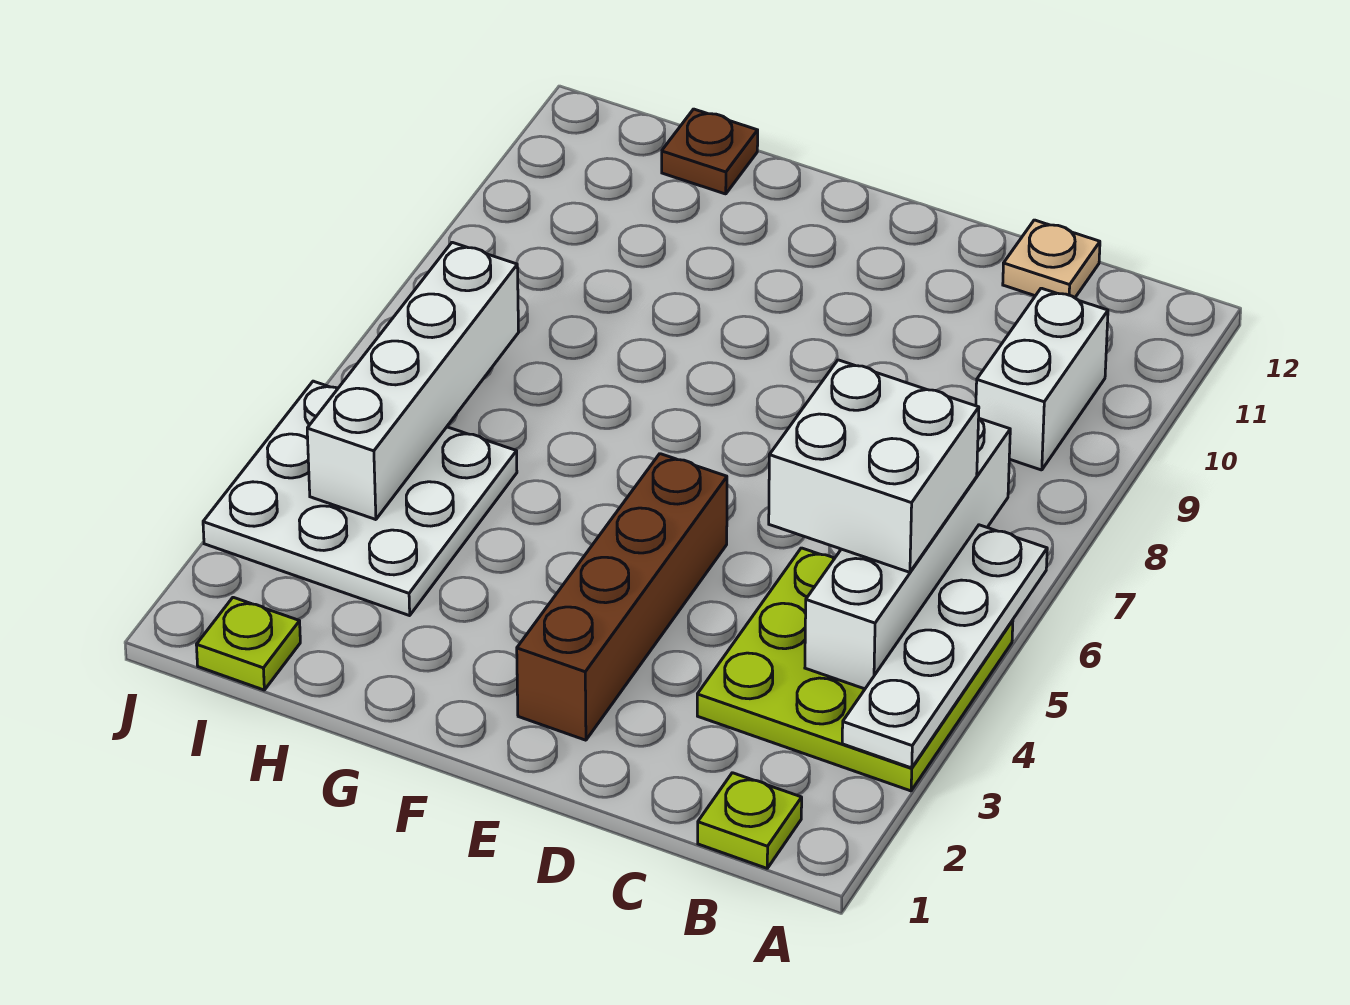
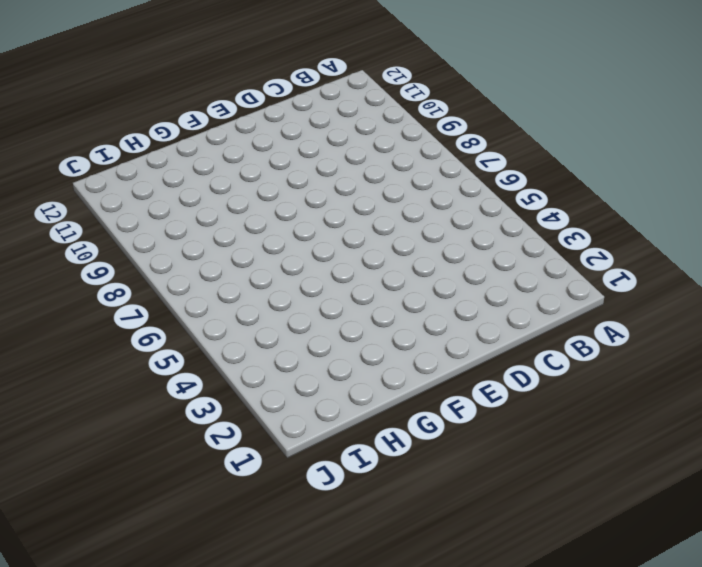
none -> lime plate A3:C5 level 1
none -> lime plate B1 level 1
none -> white brick B9:B10 level 1

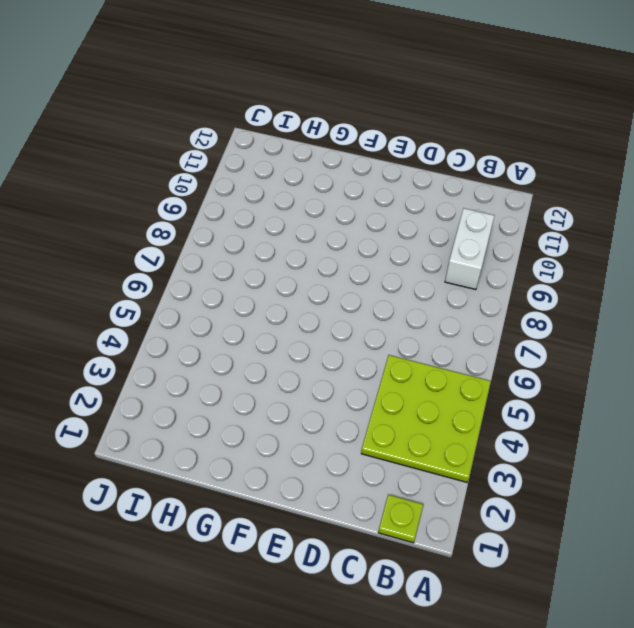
none -> tan plate C12 level 1
none -> brown brick E2:E5 level 1
none -> white plate H3:J5 level 1

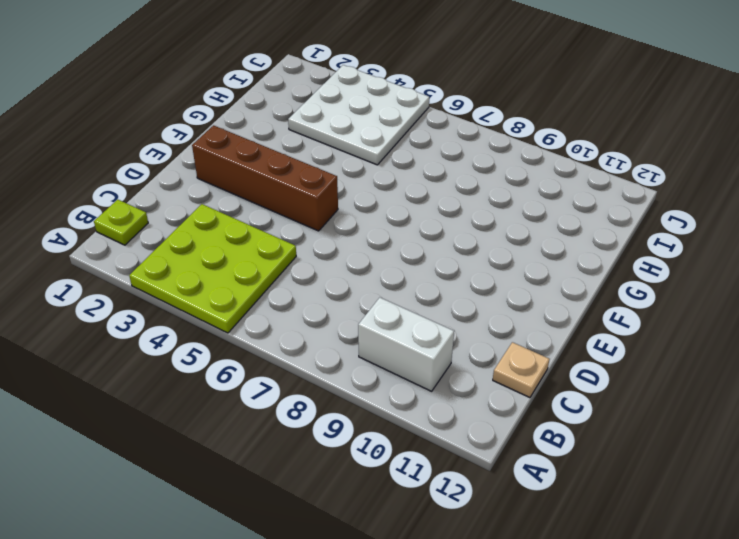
none -> brown plate H12 level 1
none -> lime plate I1 level 1
none -> white plate A3:A6 level 2

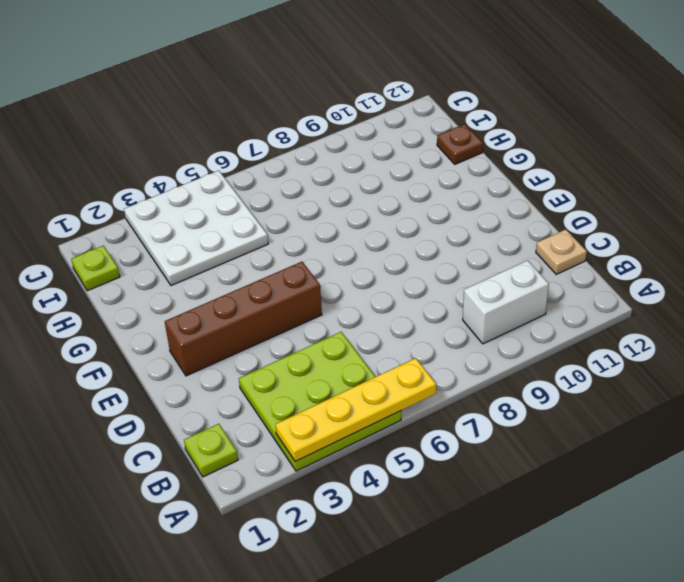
yellow plate A3:A6 level 2 -> white plate A3:A6 level 2
none -> white brick B4:B7 level 2
none -> white brick I4:I7 level 2
none -> white brick B5:C6 level 3

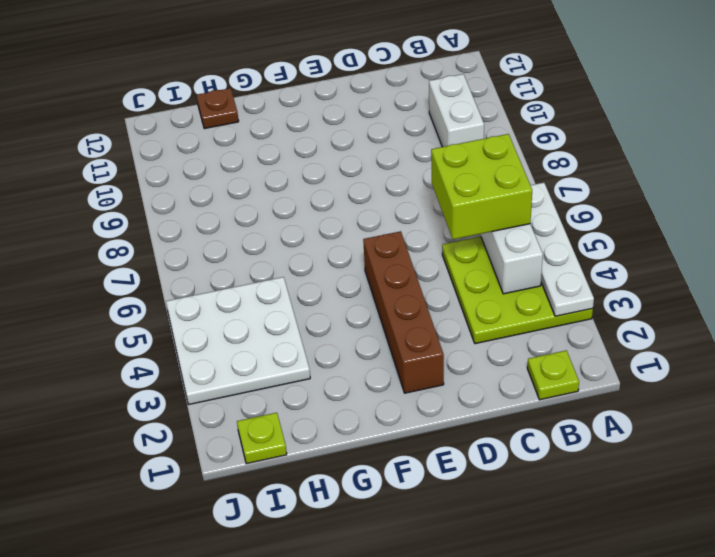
lime brick B5:C6 level 3 -> white brick B5:C6 level 3
none -> tan plate C12 level 1
none -> white brick I4:I7 level 2

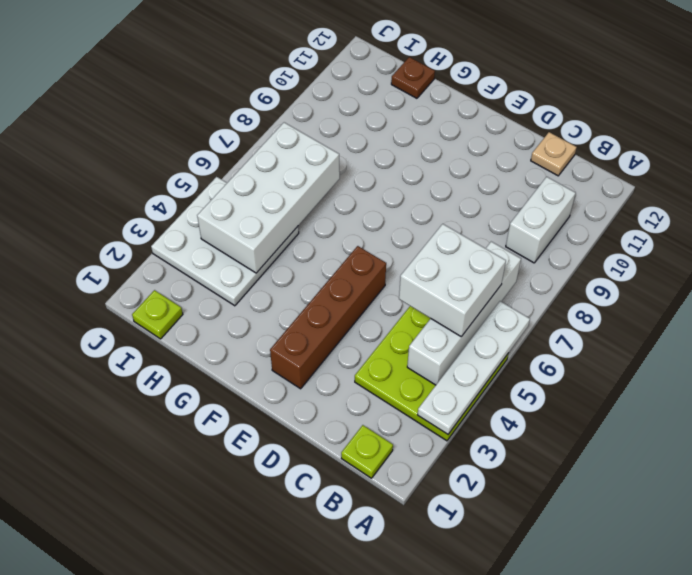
white brick H4:I7 level 2 -> white brick I4:I7 level 2

